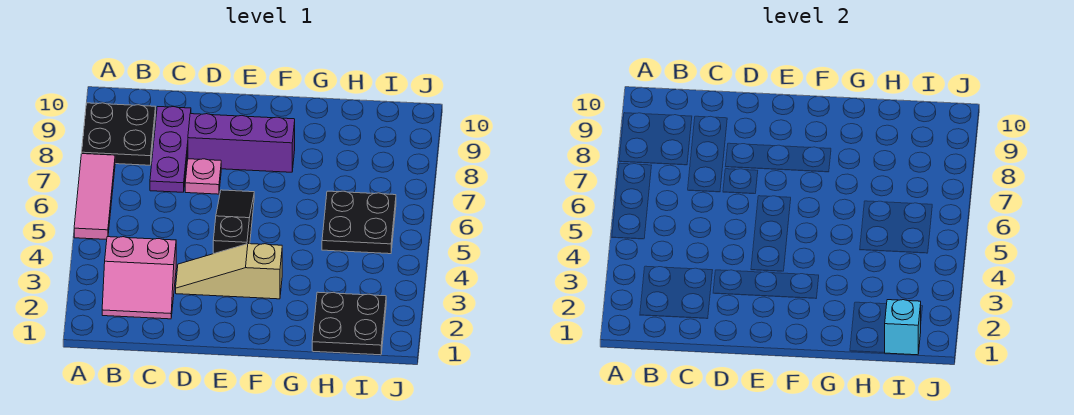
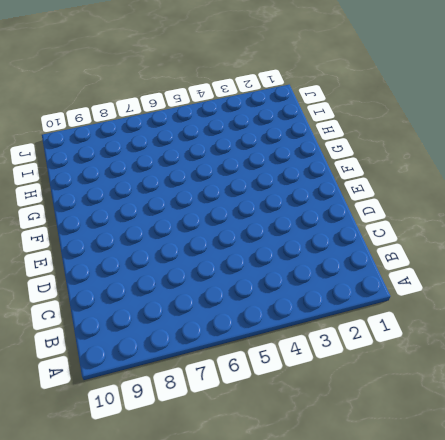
none -> pink tile A5:A7 level 1
none -> black plate A8:B9 level 1

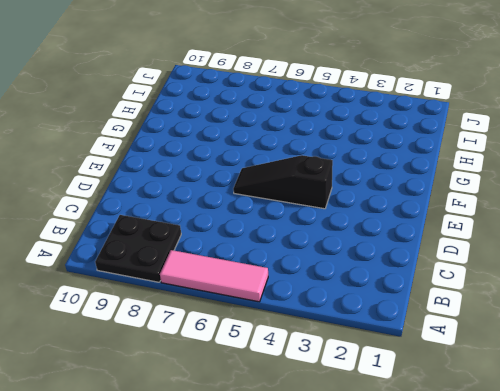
none -> pink slope B2:C3 level 1 top 3
none -> purple plate C7:C9 level 1

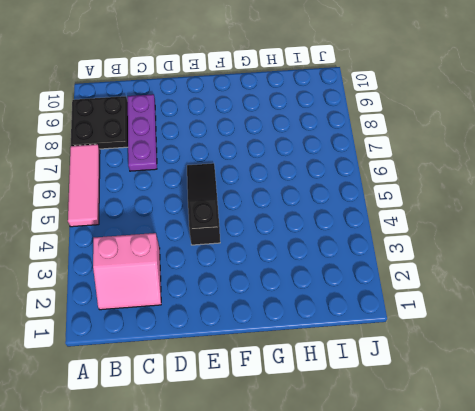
none -> tan slope D3:F3 level 1 top F
none -> pink plate D7 level 1

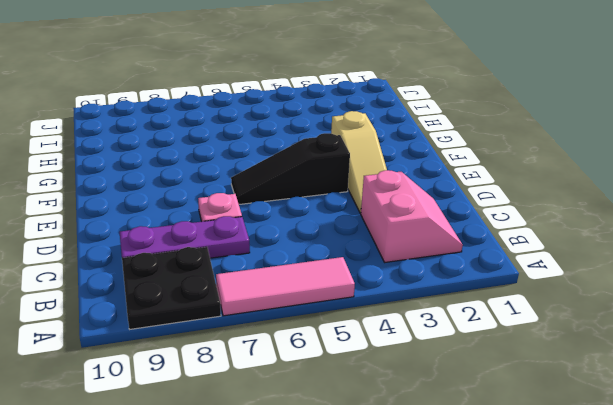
none -> purple brick D8:F8 level 1
none -> black plate H1:I2 level 1

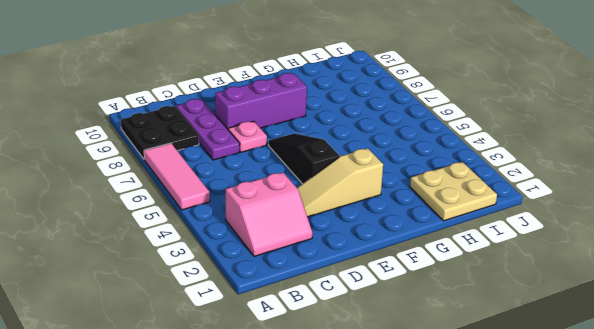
tan plate H1:I2 level 1 -> black plate H1:I2 level 1
none -> black plate H5:I6 level 1
none -> cyan brick I1 level 2

